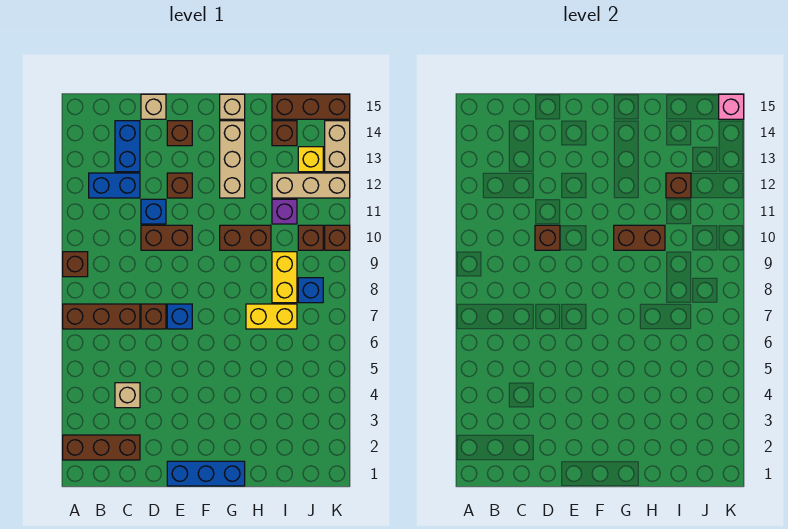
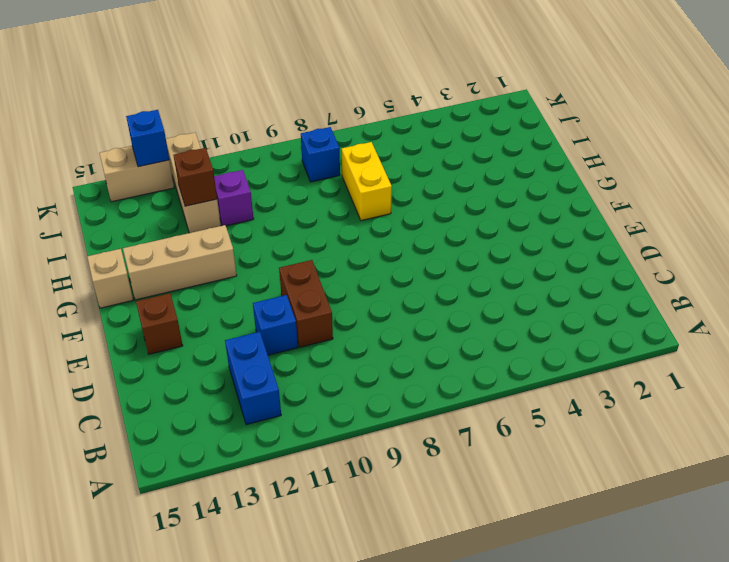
blue brick K13 level 2 -> blue brick E7 level 1
none -> brown brick A2:C2 level 1
none -> brown brick A7:C7 level 1
none -> brown brick A9 level 1
none -> tan brick C4 level 1

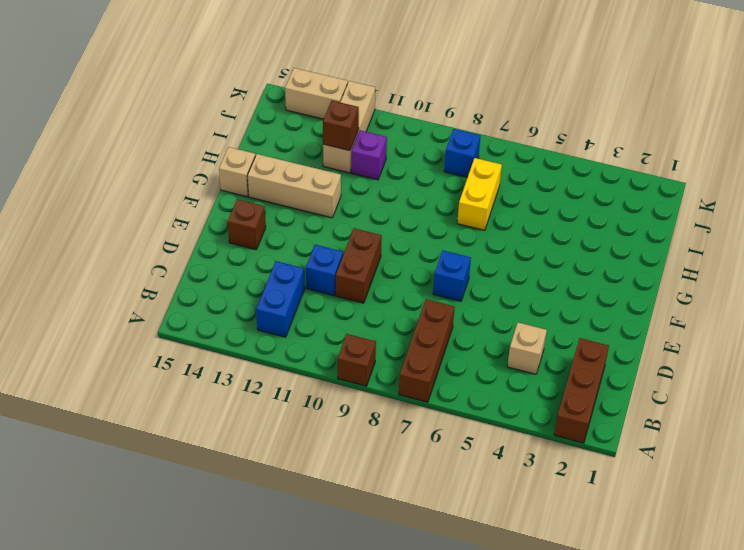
none -> blue brick C13:C14 level 1
none -> brown brick D7 level 1
none -> tan brick D15 level 1
none -> blue brick E1:G1 level 1

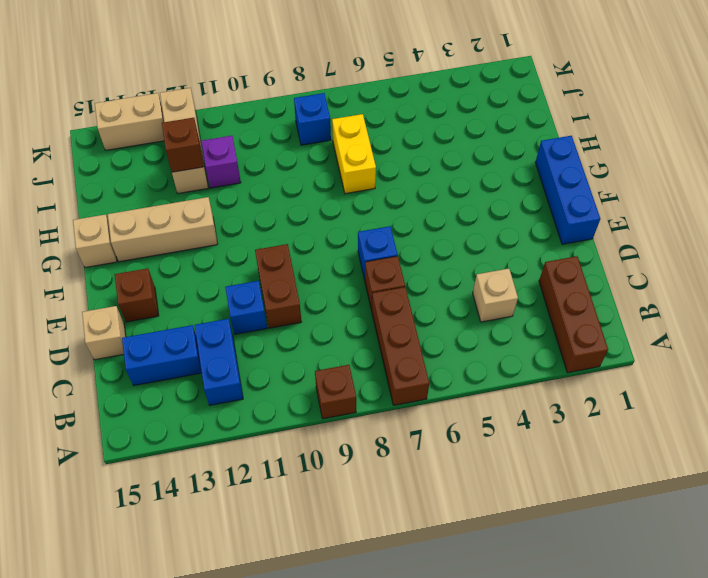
none -> brown brick E12 level 1
none -> brown brick G10:H10 level 1
none -> yellow brick I8:I9 level 1
none -> brown brick I14 level 1

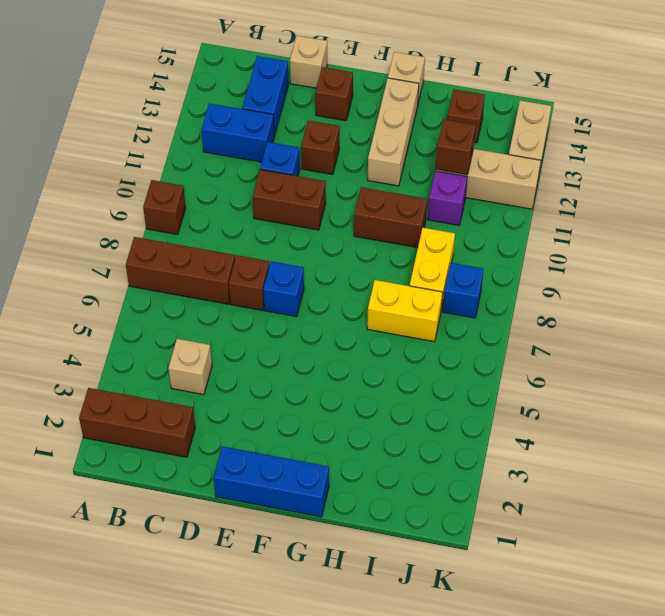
none -> brown brick I15:K15 level 1
none -> brown brick J10 level 1
none -> yellow brick J13 level 1
none -> brown brick K10 level 1

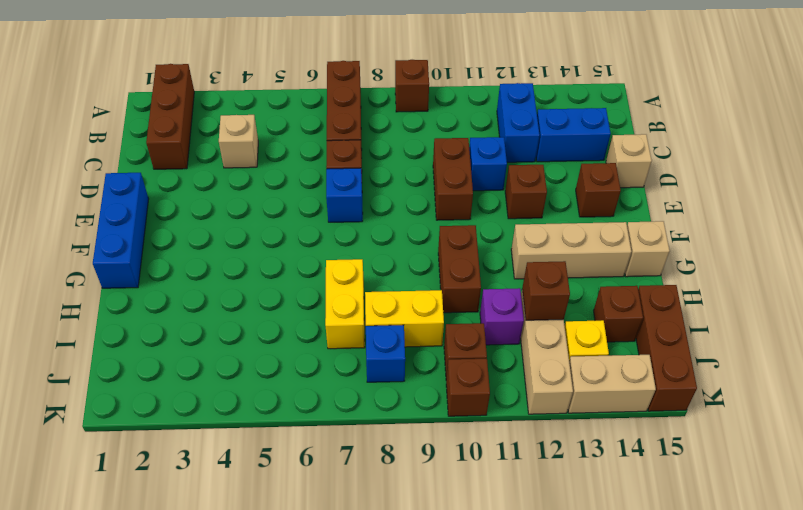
none -> brown brick D10 level 2
none -> brown brick G10:H10 level 2
none -> pink brick K15 level 2

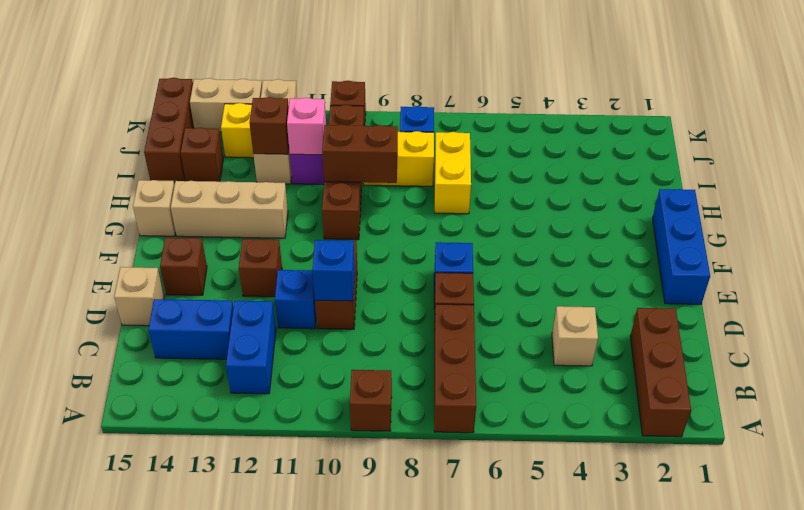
blue brick D10 level 2 -> brown brick D10 level 2
brown brick H9:H10 level 2 -> brown brick G10:H10 level 2
pink brick I11 level 2 -> pink brick K15 level 2

